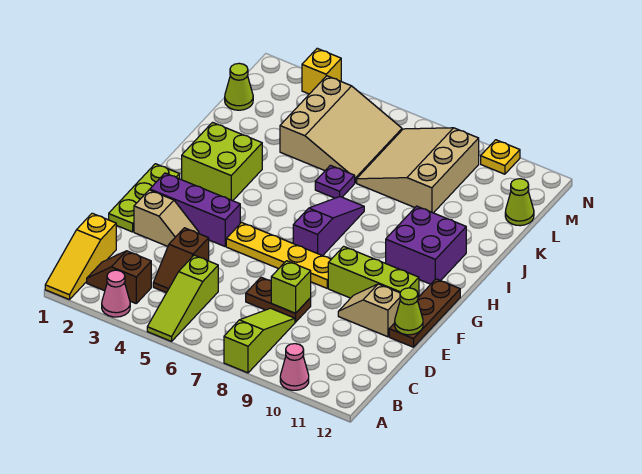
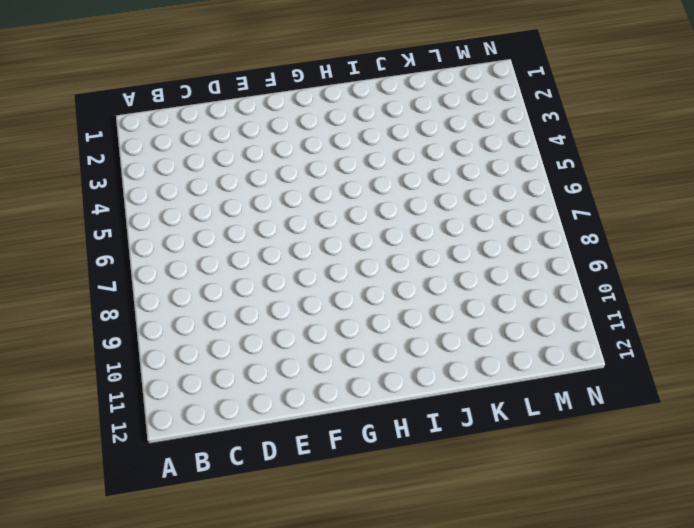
none -> yellow slope A1:C1 level 1 top C
none -> pink cone A3 level 1
none -> lime slope A5:C5 level 1 top C

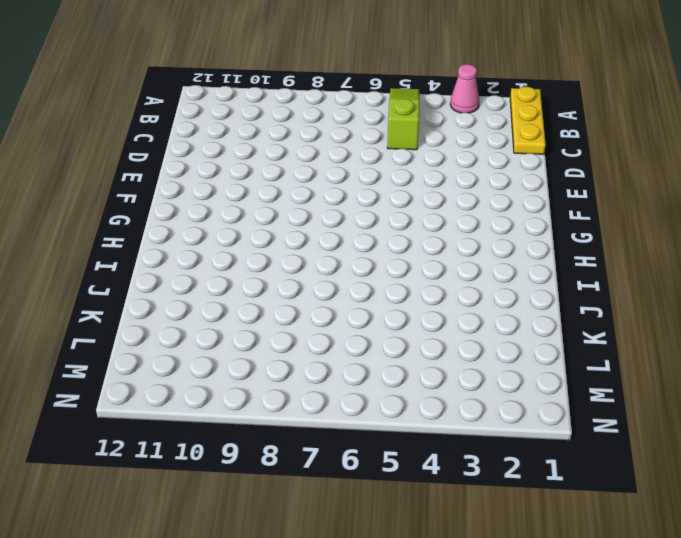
yellow plate A1:C1 level 1 -> yellow slope A1:C1 level 1 top C
none -> lime slope A8:C8 level 1 top A
none -> pink cone A10 level 1
none -> brown slope B2:B3 level 1 top 3

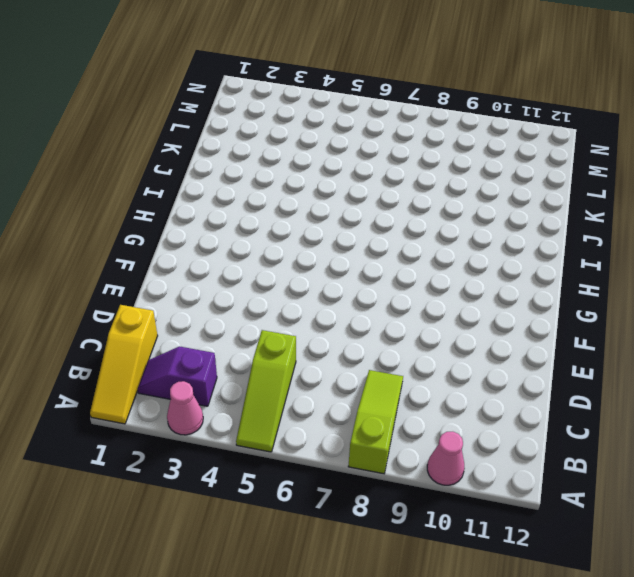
purple slope B2:B3 level 1 top 3 -> brown slope B2:B3 level 1 top 3
none -> brown slope C4:D4 level 1 top D
none -> brown plate D7:D8 level 1
none -> lime plate E1:G1 level 1

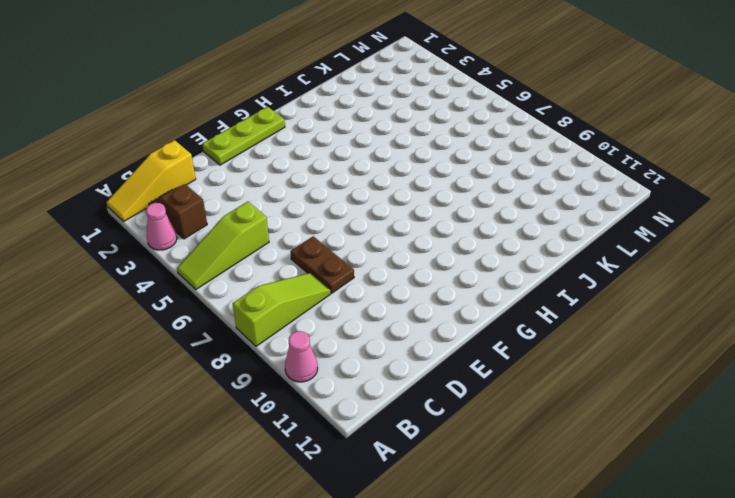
none -> brown slope C4:D4 level 1 top D
none -> tan slope E2:E3 level 1 top 2
none -> tan slope E10:E11 level 1 top 11

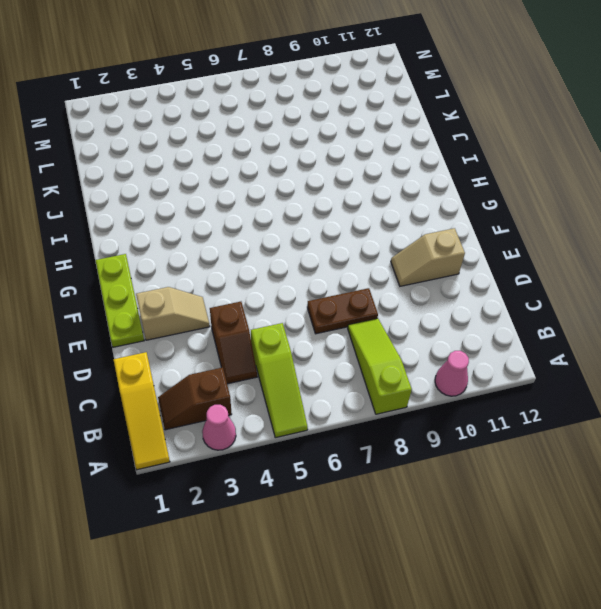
none -> brown plate E12:G12 level 1
none -> purple brick F2:F4 level 1
none -> yellow plate F5:F8 level 1

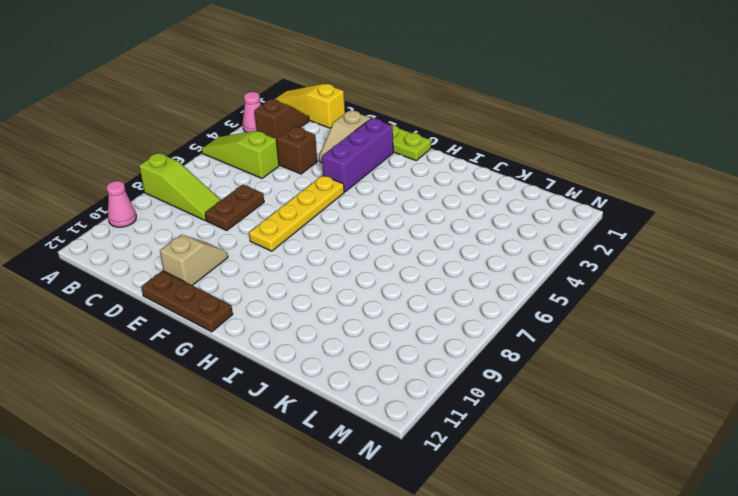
none -> lime brick F9:F11 level 1
none -> purple slope G7:I7 level 1 top G
none -> lime brick H2:I3 level 1

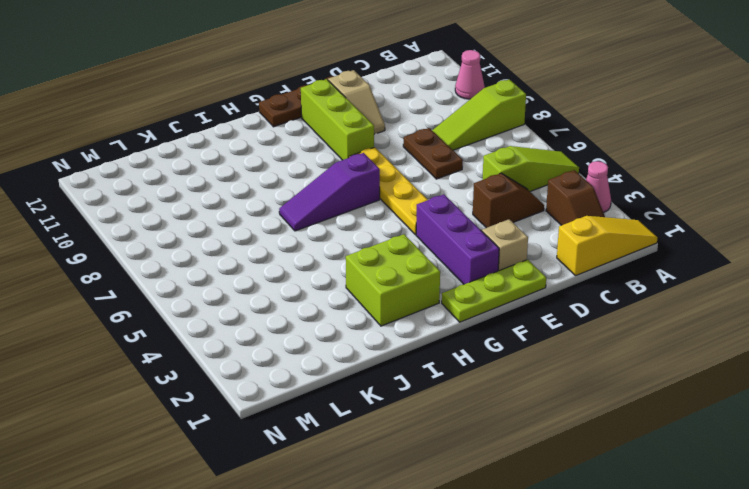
none -> purple brick H10:I11 level 1
none -> purple plate J6 level 1
none -> tan slope K4:M6 level 1 top 4

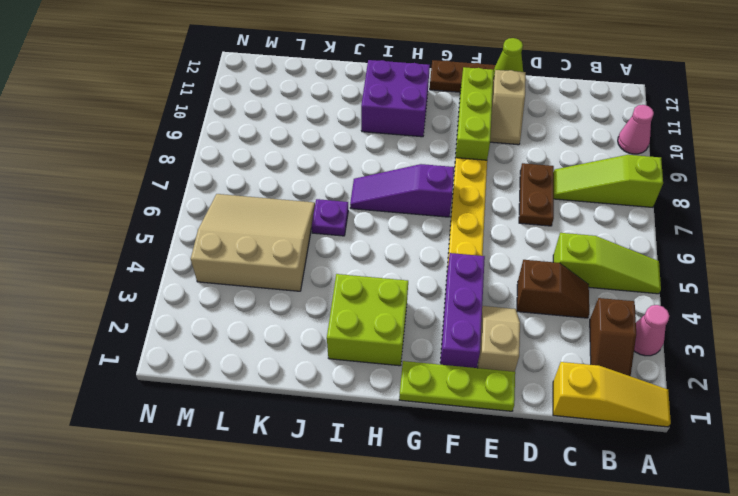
none -> tan slope K7:M9 level 1 top 9
none -> lime cone L1 level 1
none -> lime cone L12 level 1

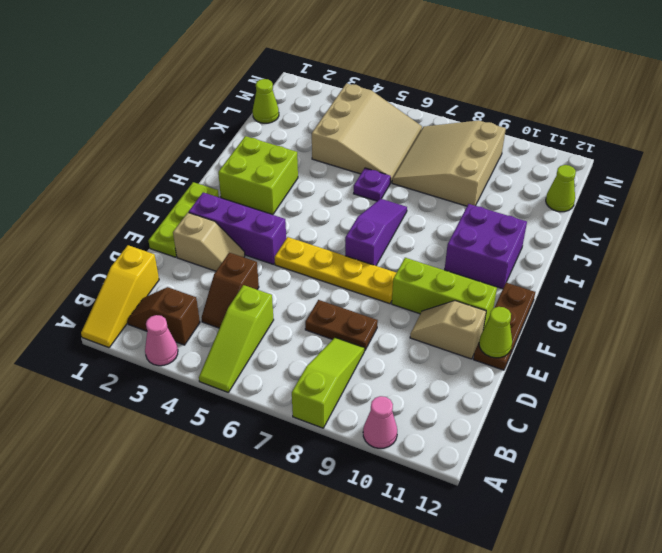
none -> yellow brick N3 level 1
none -> yellow plate N10 level 1
none -> lime brick D8 level 2

